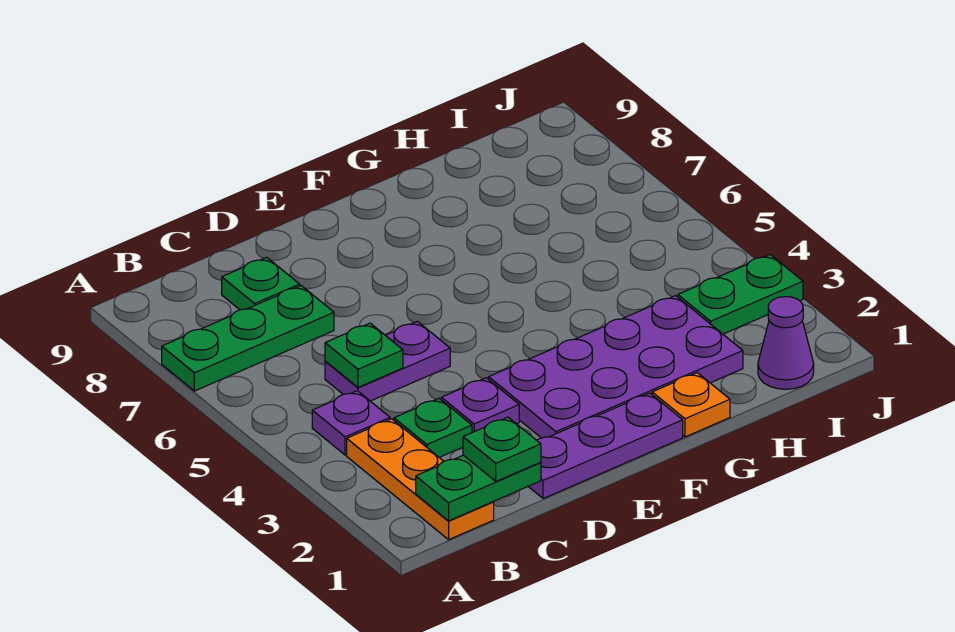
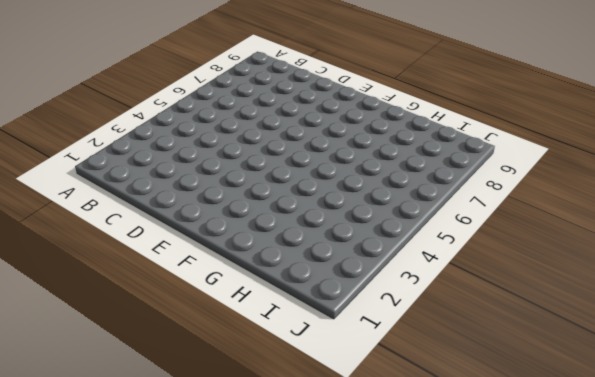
none -> green plate A7:C7 level 1
none -> orange plate B1:B3 level 1
none -> purple plate B4 level 1

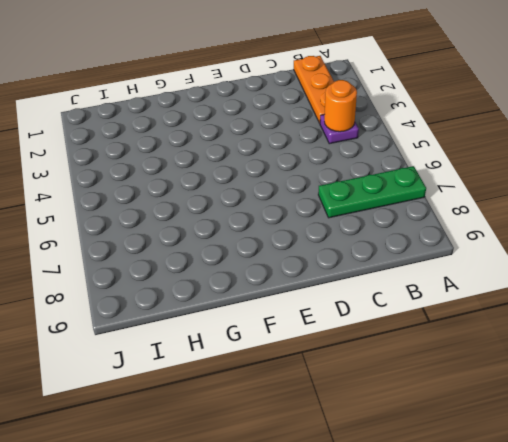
orange round brick B4 level 2 -> none
none -> green plate C3 level 1
none -> purple plate C5:D5 level 1
none -> green plate C8 level 1

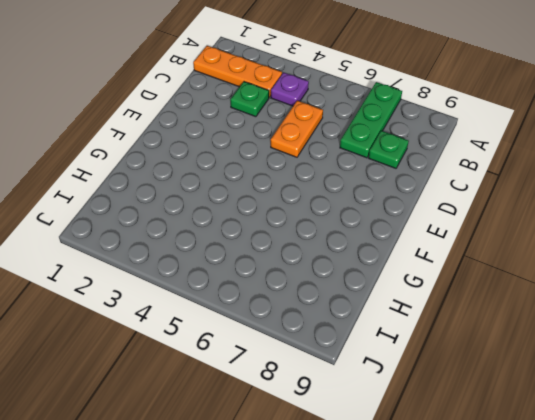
orange plate C5:D5 level 1 -> purple plate C5:D5 level 1
none -> purple plate D1:F1 level 1
none -> purple plate D3 level 1
none -> purple plate E2:H3 level 1

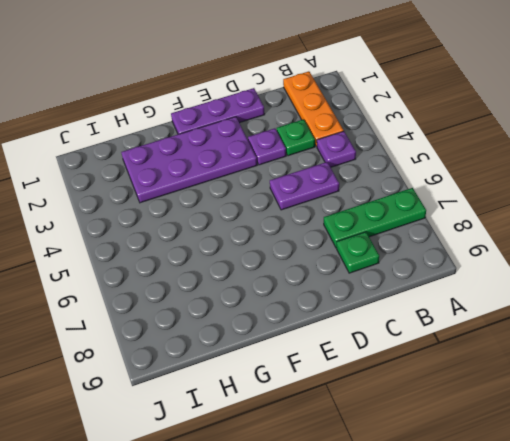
none -> orange plate G1 level 1
none -> purple cone I1 level 1
none -> green plate I3:J3 level 1

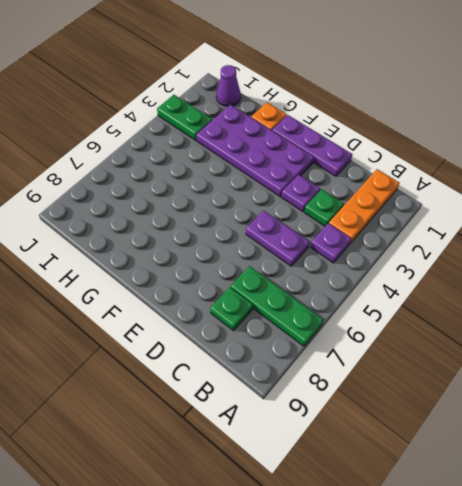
none -> green plate B1:C1 level 2
none -> green plate C5 level 2
none -> green plate C1 level 3

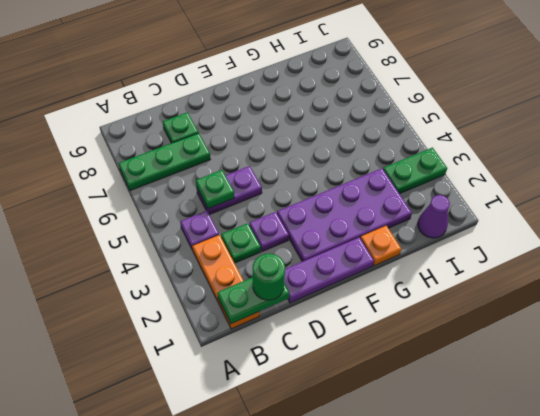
green round brick C1 level 3 -> green plate C1 level 3

